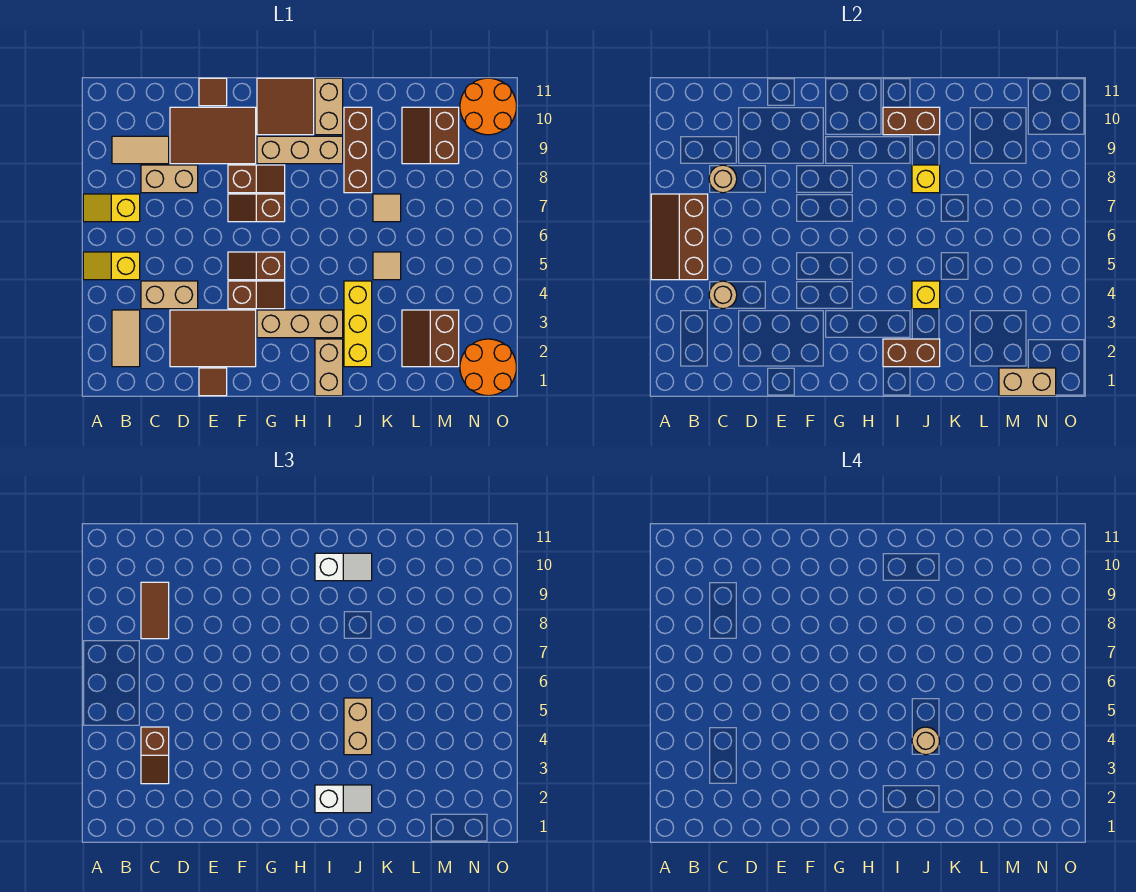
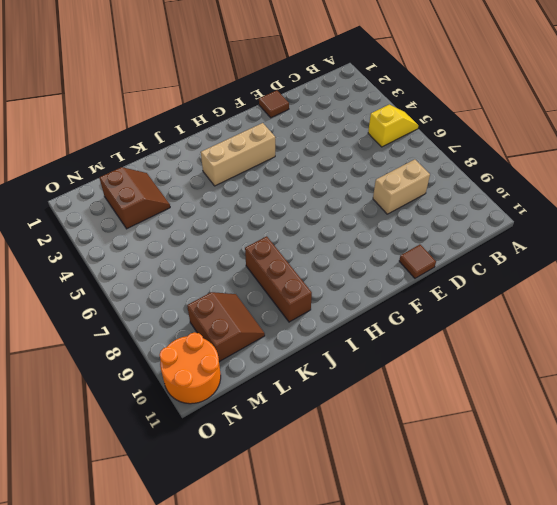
none -> yellow slope A7:B7 level 1 top B
none -> tan tile B2:B3 level 1
none -> tan tile B9:C9 level 1
none -> tan brick C4:D4 level 1

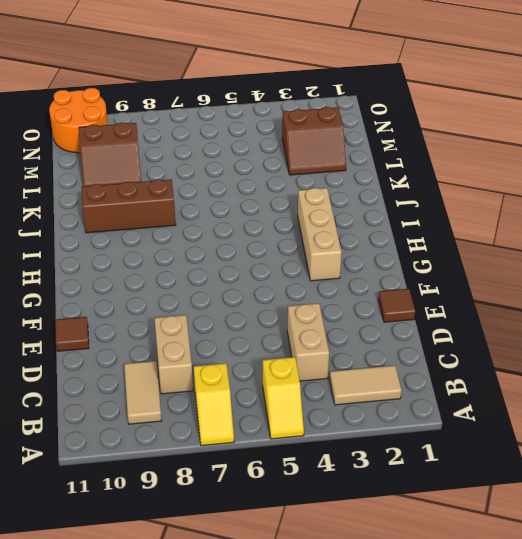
none -> brown tile D2:F3 level 1
none -> brown tile D9:F10 level 1
none -> brown slope F4:G4 level 1 top F
none -> brown slope F5:G5 level 1 top G

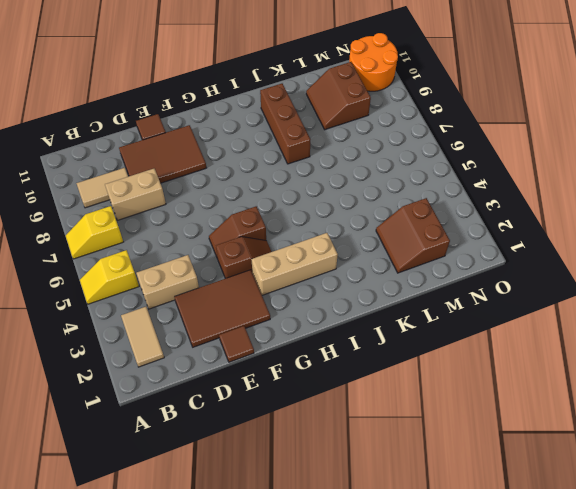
none -> brown slope F7:G7 level 1 top G
none -> brown slope F8:G8 level 1 top F
none -> tan brick G9:I9 level 1
none -> brown tile G10:H11 level 1

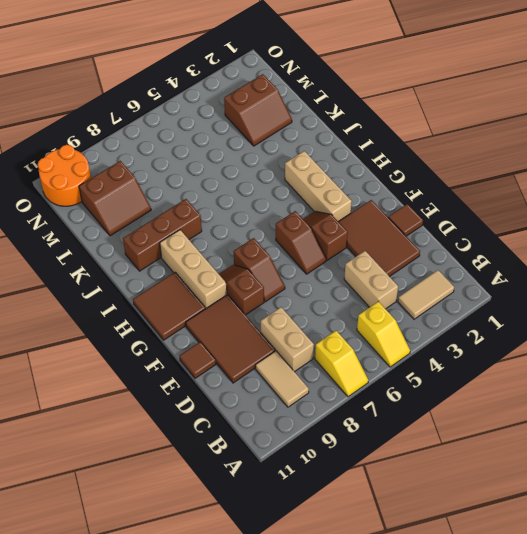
none -> tan brick I1:I2 level 1
none -> tan brick I10:I11 level 1
none -> yellow brick J2:J4 level 1
none -> tan tile K5 level 1

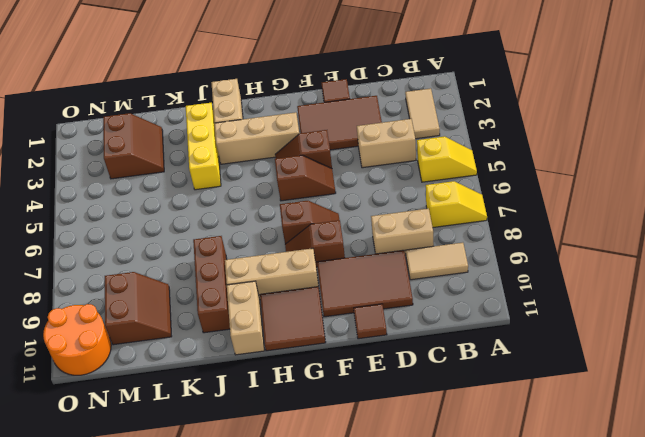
none -> tan tile K5 level 1
none -> tan tile K7 level 1
none -> orange round brick N1:O2 level 1
none -> brown slope A5:B7 level 2 top B

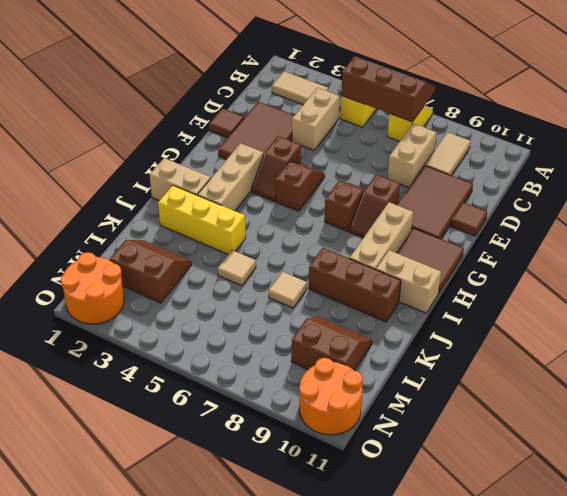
none -> tan round brick C4 level 2
none -> tan round brick C8 level 2
none -> brown brick I2:J2 level 2
none -> brown brick I10:J10 level 2

